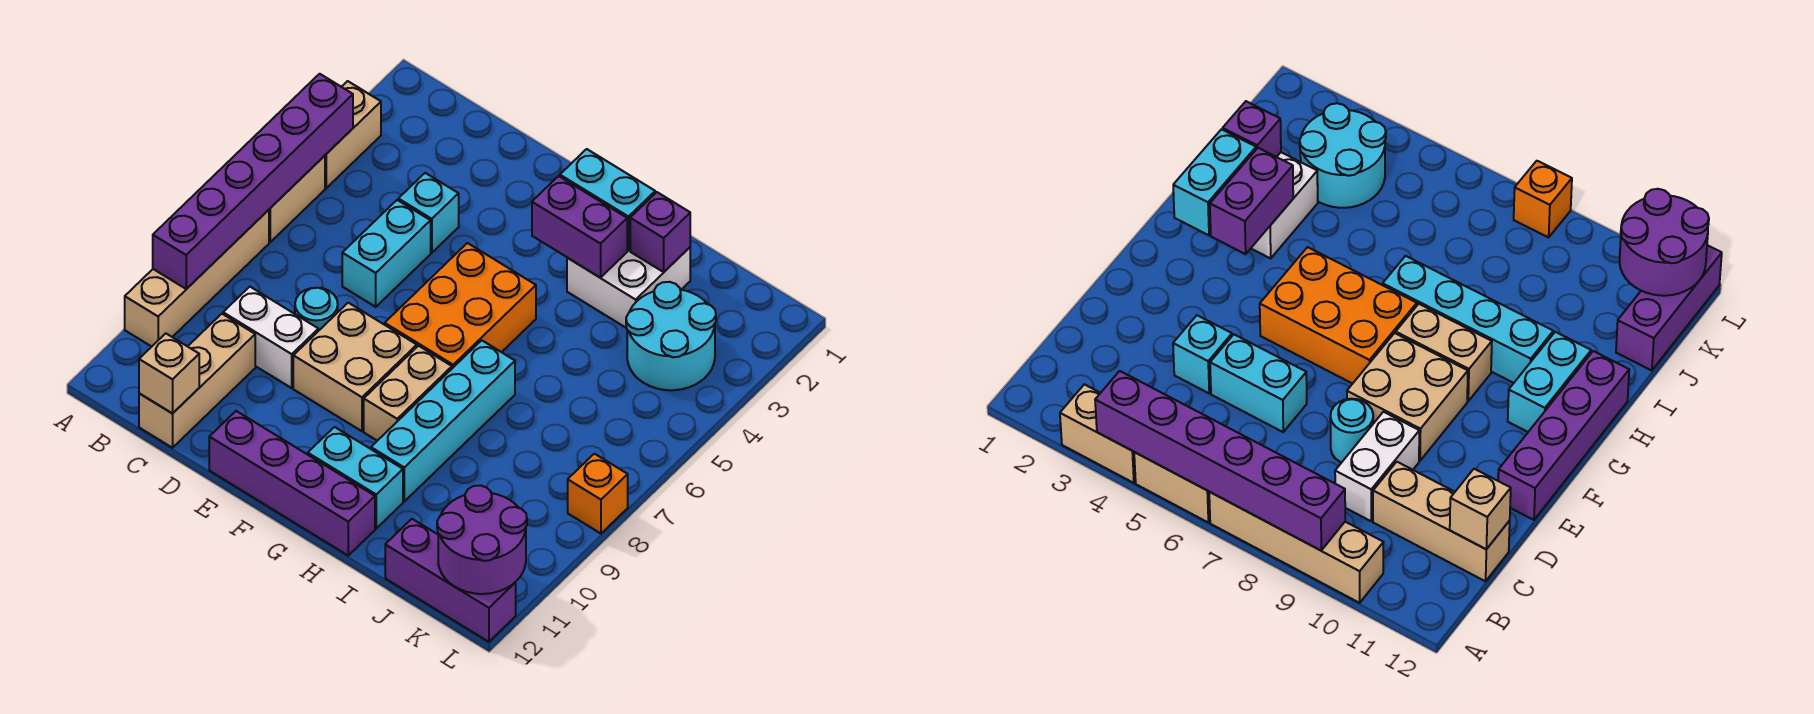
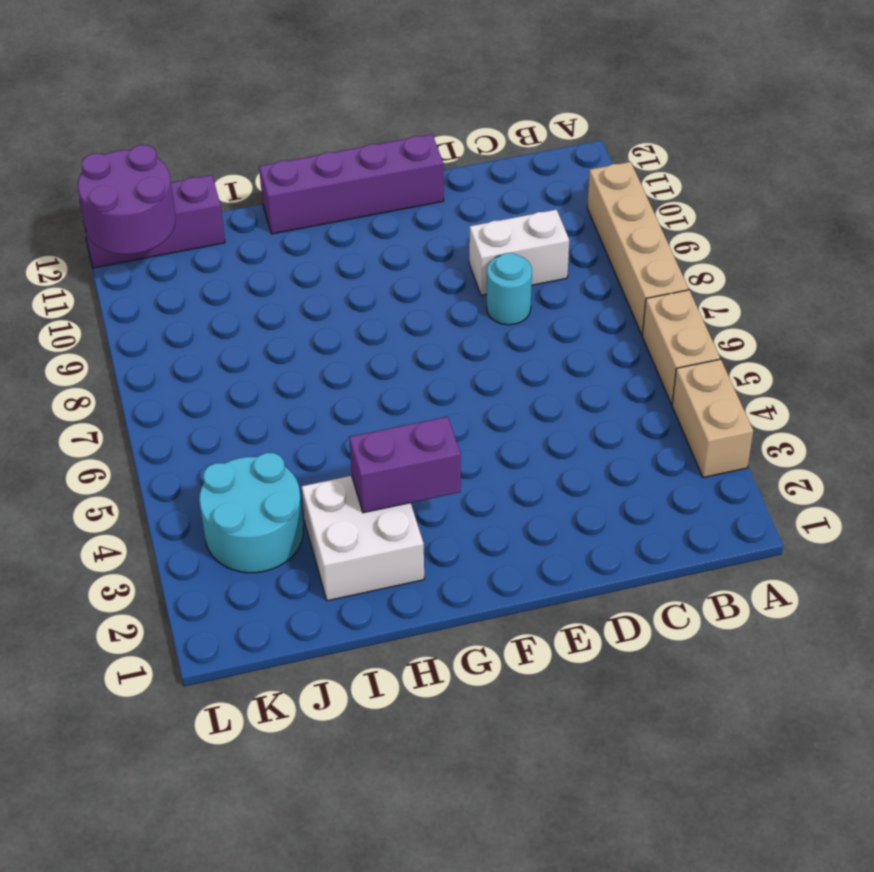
none -> tan brick C10:C12 level 1
none -> cyan brick D4 level 1
none -> cyan brick D5:D6 level 1

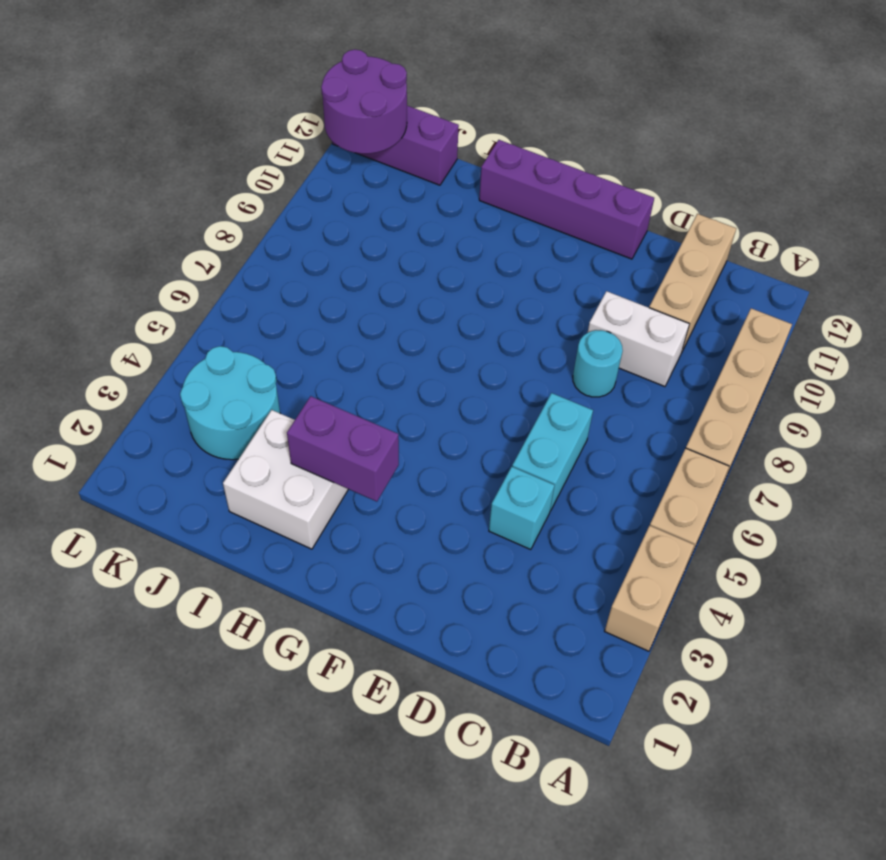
none -> tan brick E8:F9 level 1
none -> orange brick F5:G7 level 1
none -> tan brick G8:G9 level 1

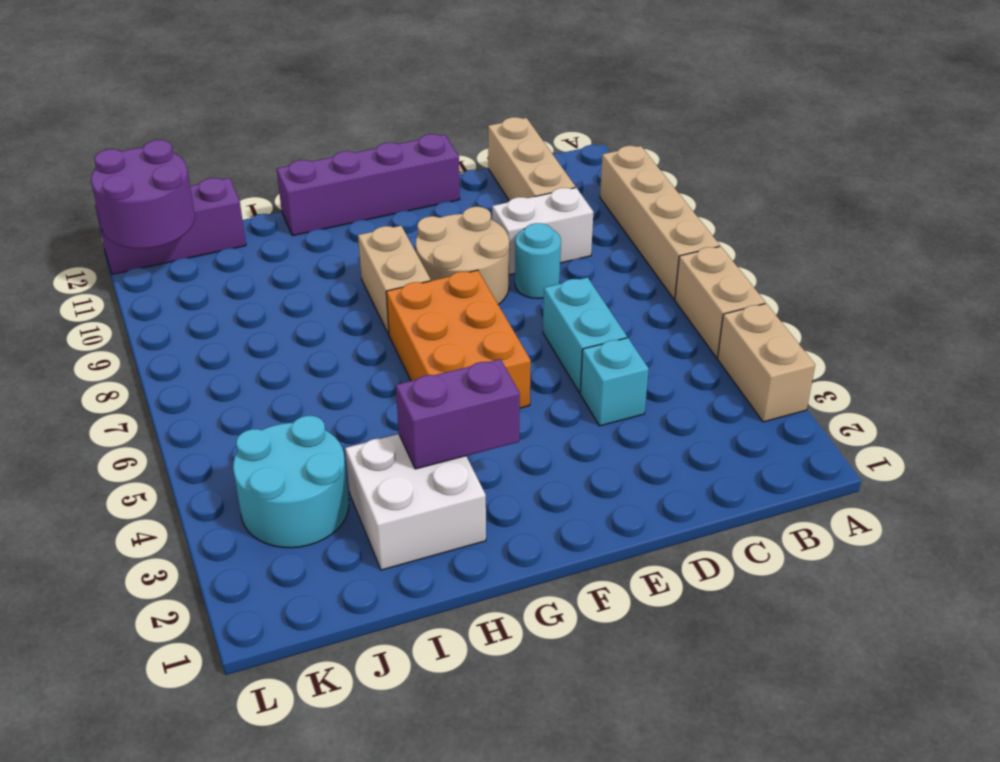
tan round brick E8:F9 level 1 -> tan brick E8:F9 level 1
none -> cyan brick G11:H11 level 1
none -> cyan brick H7:H10 level 1
none -> orange brick L8 level 1

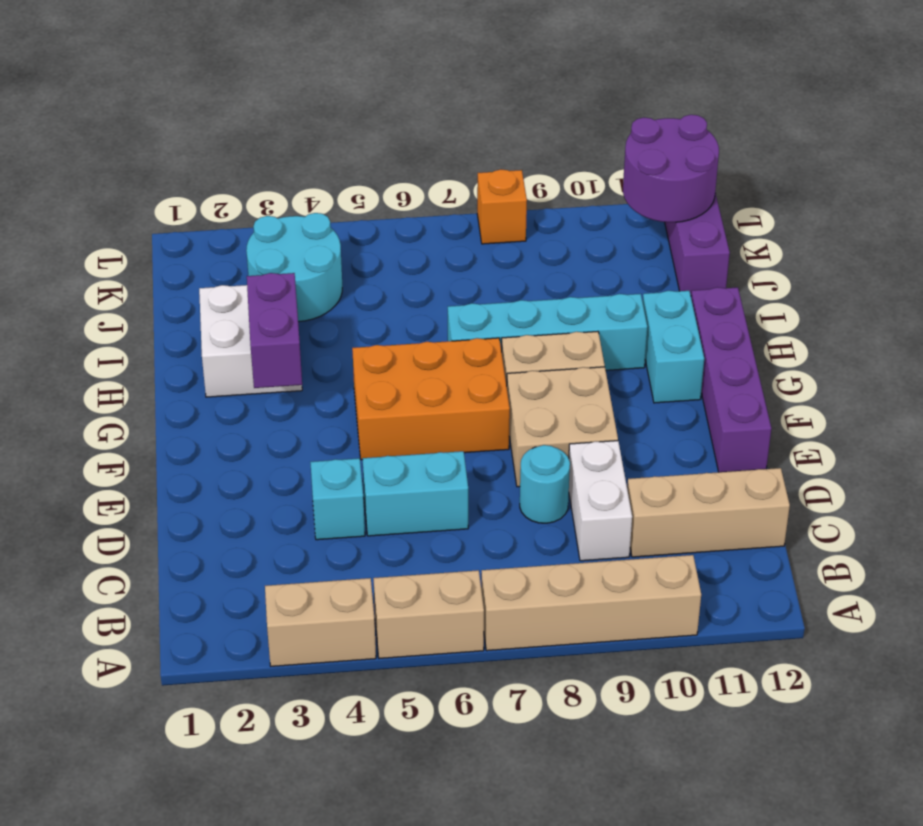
none -> purple brick A4:A9 level 2
none -> tan brick C12 level 2
none -> cyan brick G2:H2 level 2

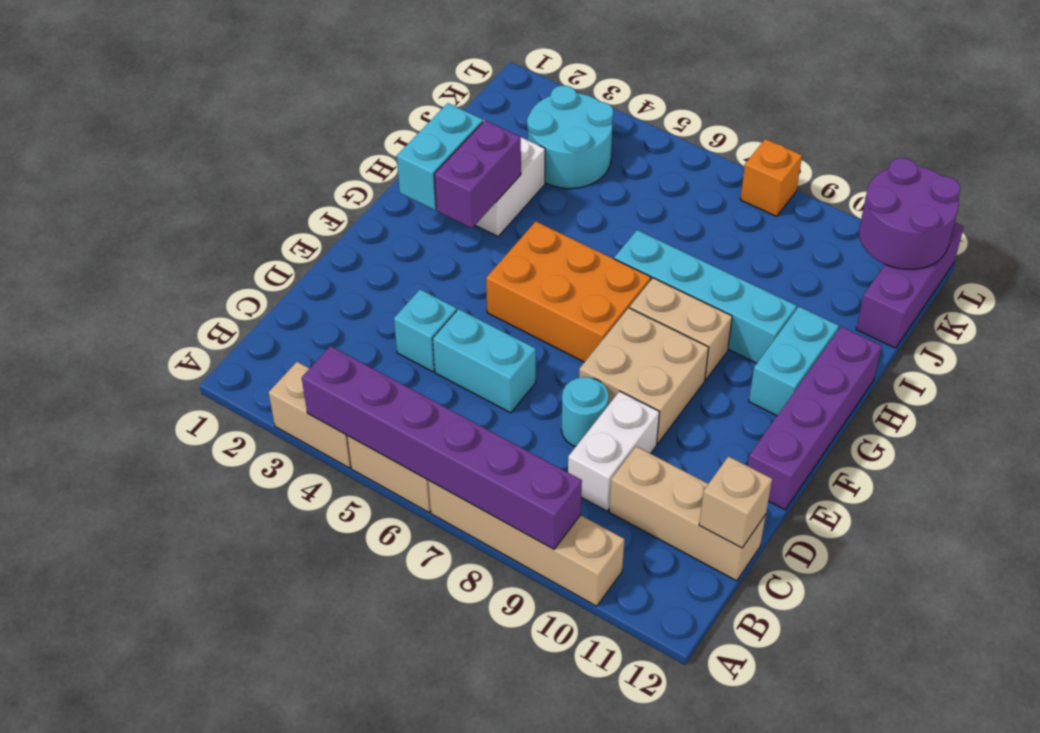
none -> purple brick I2 level 2

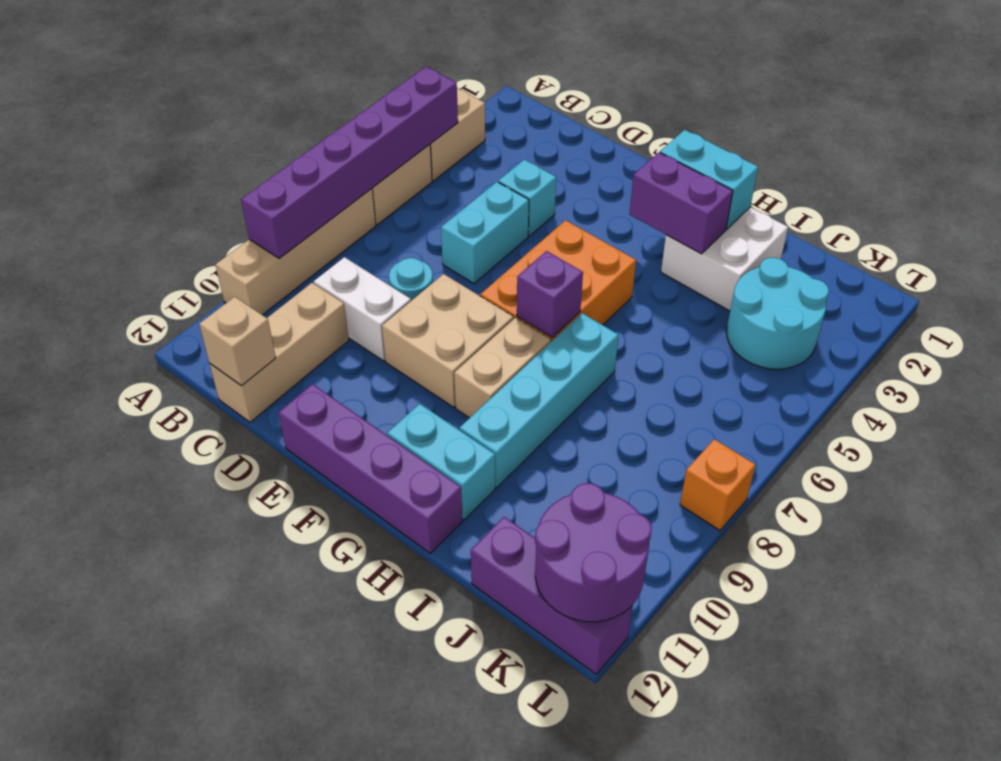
purple brick G7 level 2 -> purple brick I2 level 2

